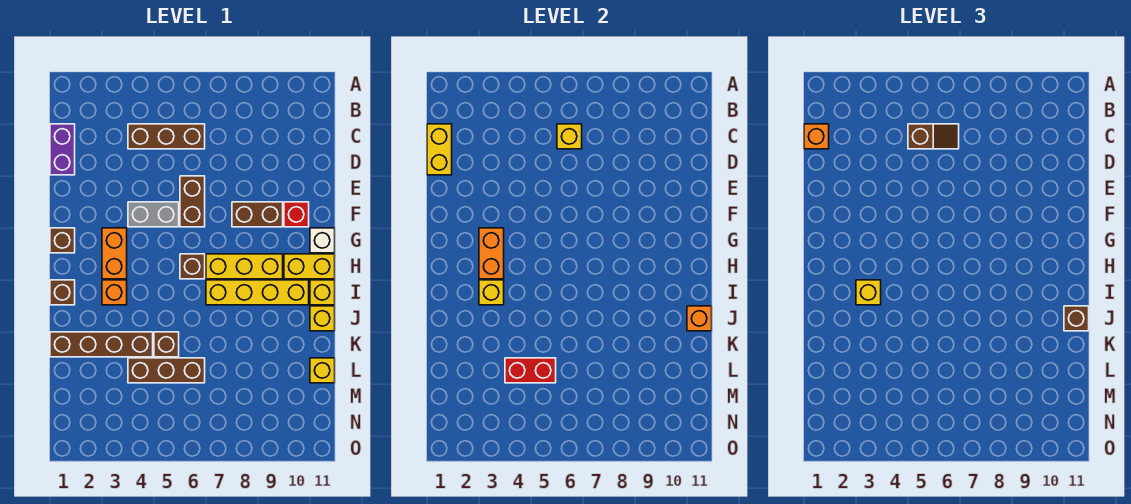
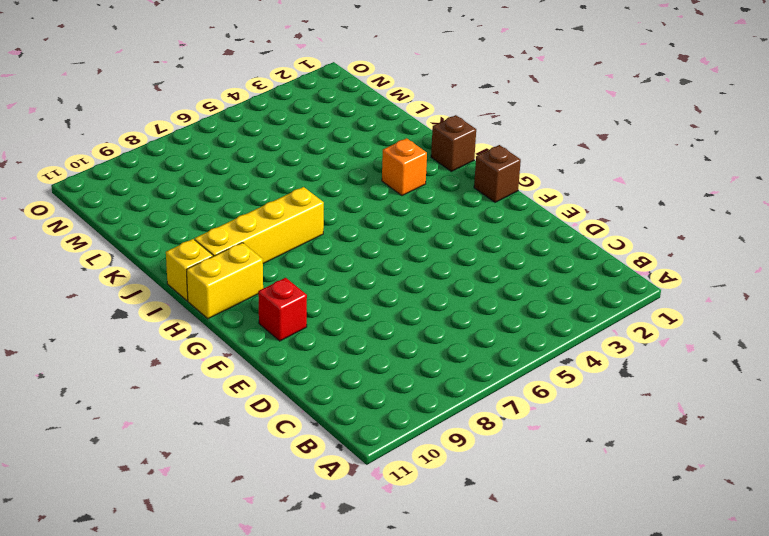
none -> purple brick C1:D1 level 1
none -> brown brick C4:C6 level 1
none -> brown brick E6:F6 level 1
none -> grey brick F4:F5 level 1

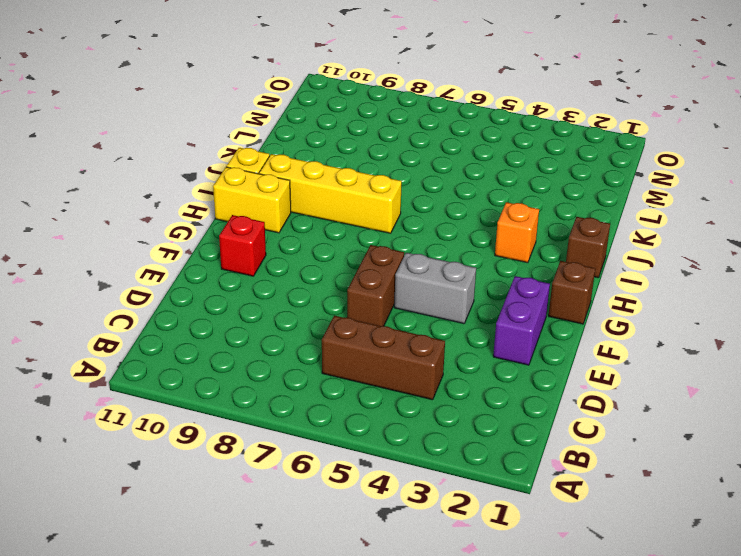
purple brick E2:F2 level 1 -> purple brick C1:D1 level 1
none -> brown brick F8:F9 level 1
none -> orange brick G3:H3 level 1
none -> white brick G11 level 1
none -> brown brick H6 level 1

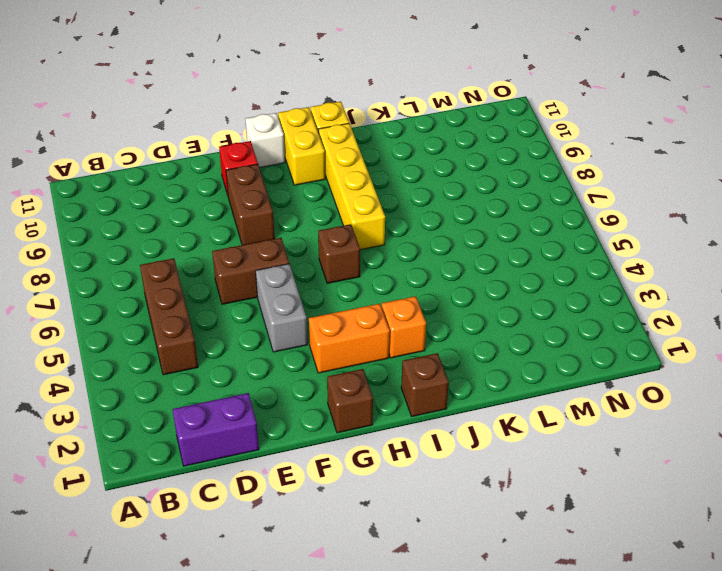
none -> yellow brick H7:H9 level 1
none -> yellow brick J11 level 1
none -> brown brick K1:K4 level 1
none -> brown brick K5 level 1

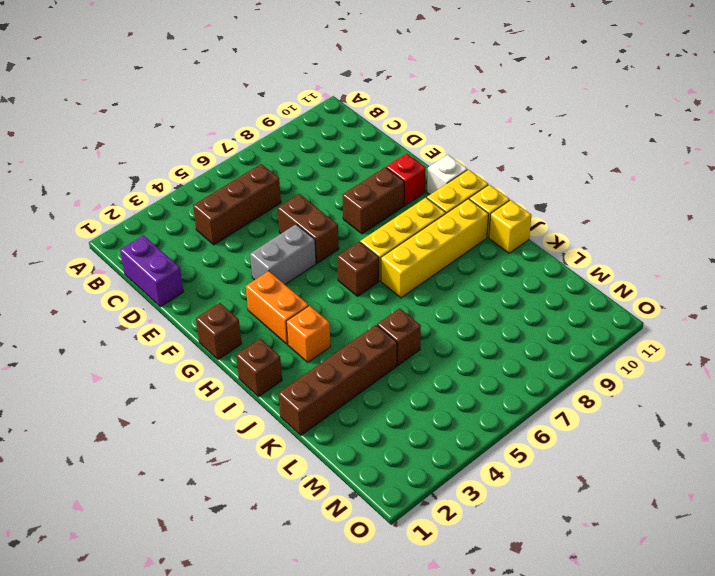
none -> brown brick L4:L6 level 1
none -> yellow brick L11 level 1
none -> yellow brick C1:D1 level 2
none -> yellow brick C6 level 2

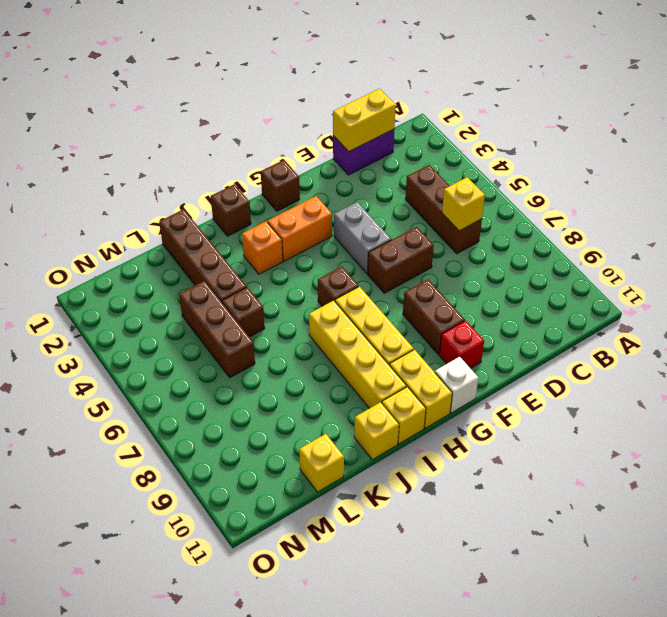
none -> orange brick G3:H3 level 2
none -> yellow brick I3 level 2
none -> orange brick J11 level 2
none -> red brick L4:L5 level 2

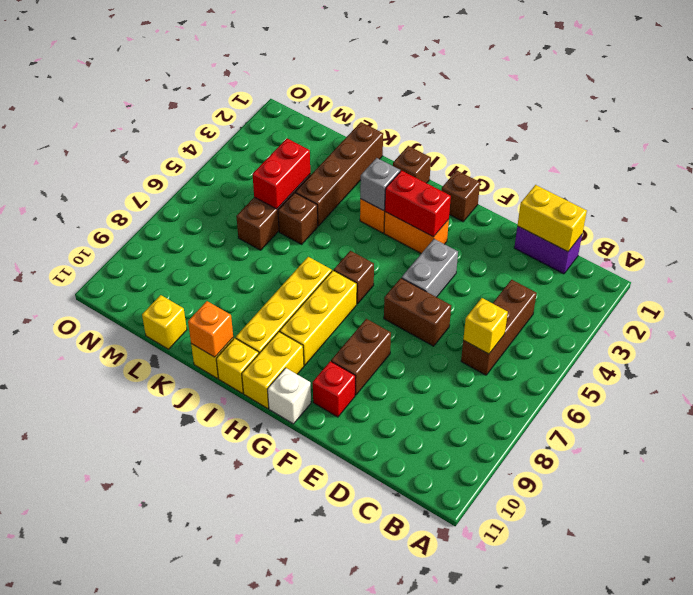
red brick G3:H3 level 2 -> orange brick G3:H3 level 2
grey brick I3 level 2 -> yellow brick I3 level 2
none -> orange brick C1 level 3
none -> brown slope C5:C6 level 3 top 5
none -> yellow brick I3 level 3
none -> brown brick J11 level 3

